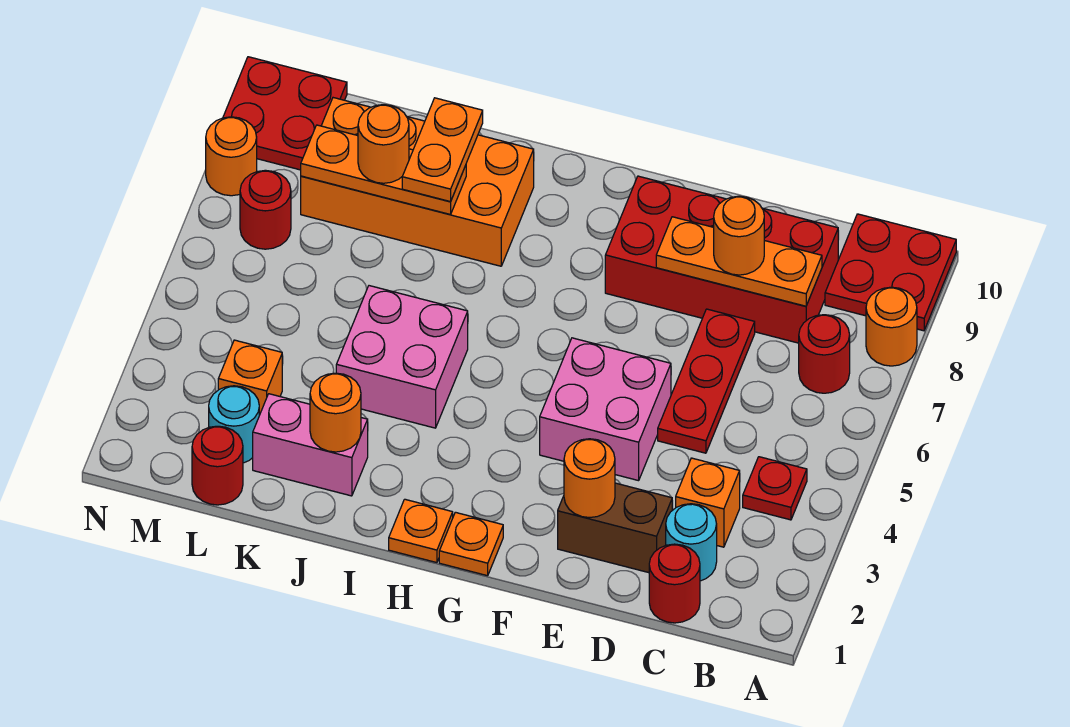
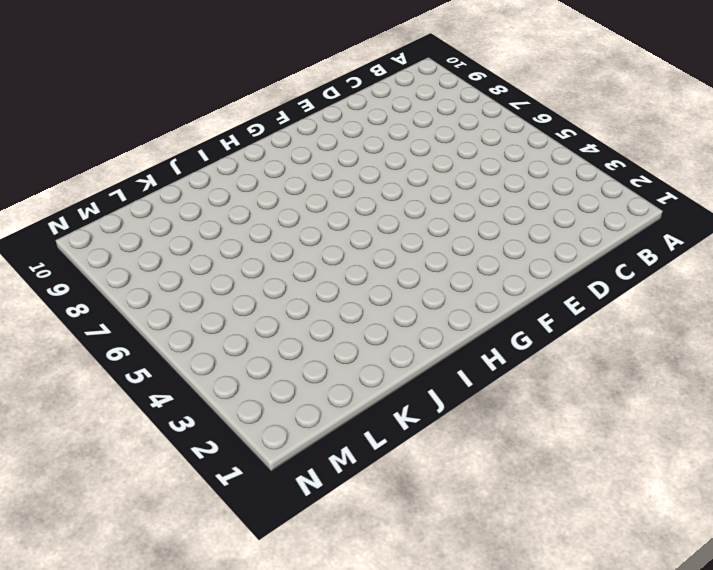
none -> orange round brick A8 level 1
none -> red plate A9:B10 level 1
none -> red plate B4 level 1

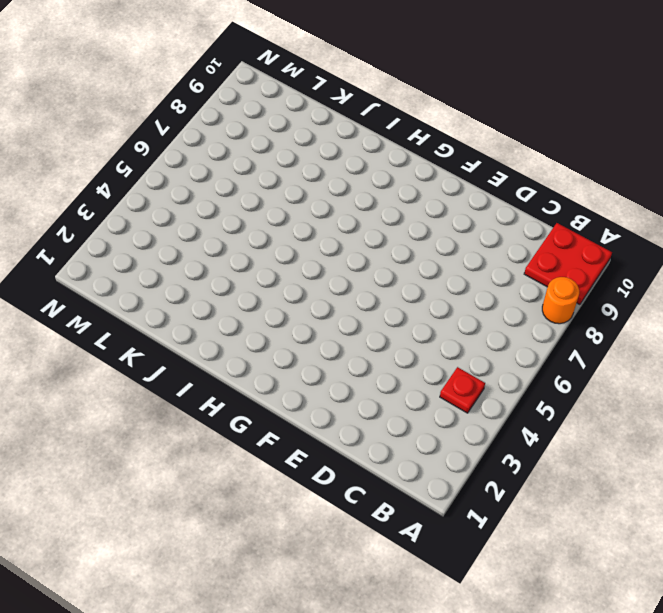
none -> red round brick B7 level 1
none -> red round brick C1 level 1
none -> cyan round brick C2 level 1

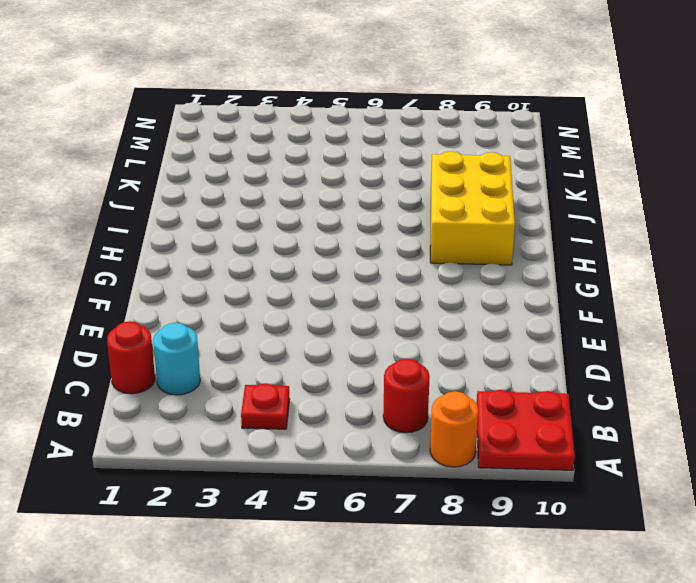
yellow brick H8:J9 level 1 -> orange brick I8:L9 level 1
none -> orange brick C3 level 1
none -> red brick C8:F9 level 1
none -> brown brick D2:E2 level 1

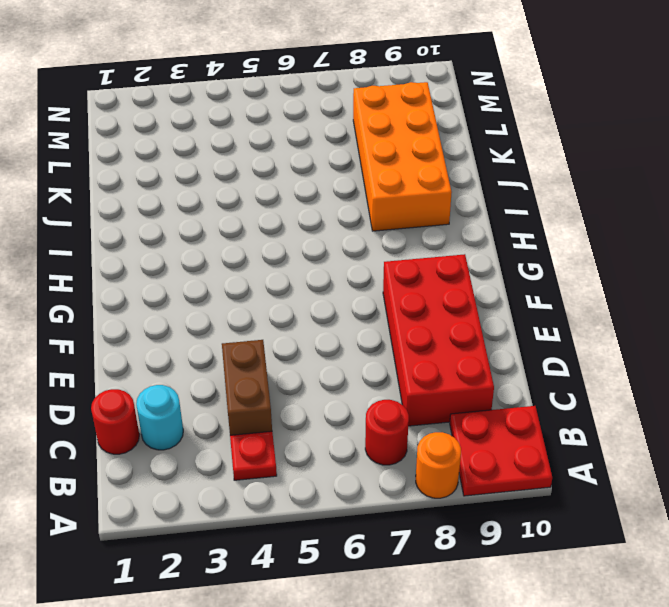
brown brick C4:D4 level 1 -> brown brick D2:E2 level 1
none -> orange brick C3 level 1
none -> red plate D5:D7 level 1
none -> pink brick E4:F5 level 1

